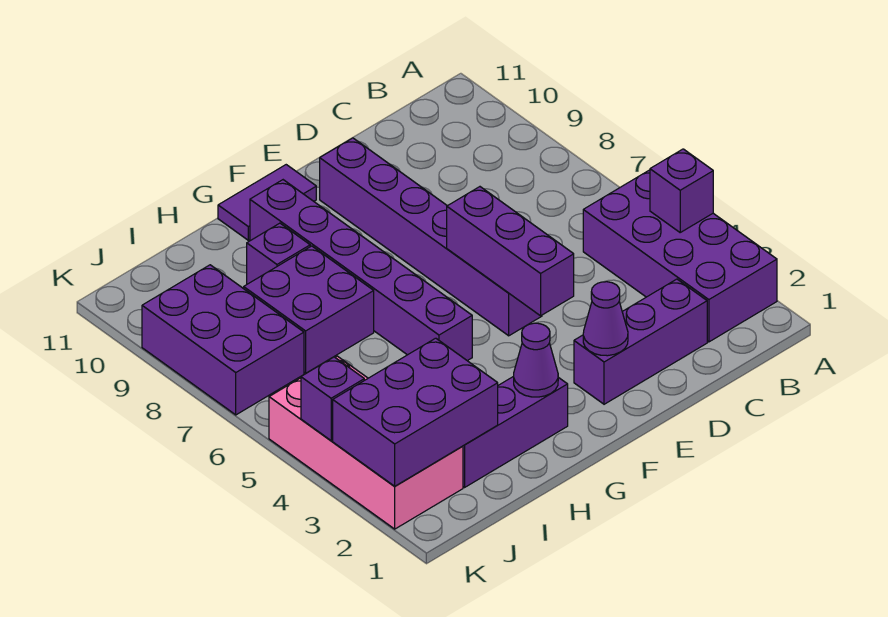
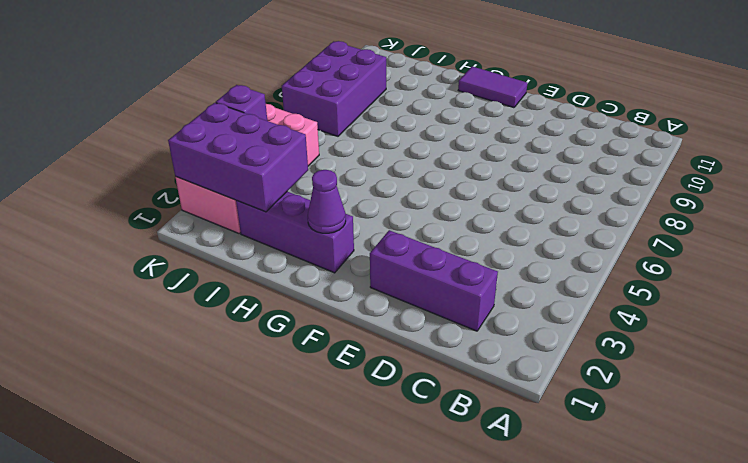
none -> purple brick A2:B5 level 1
none -> purple brick E5:E10 level 1
none -> purple brick G5:G10 level 1

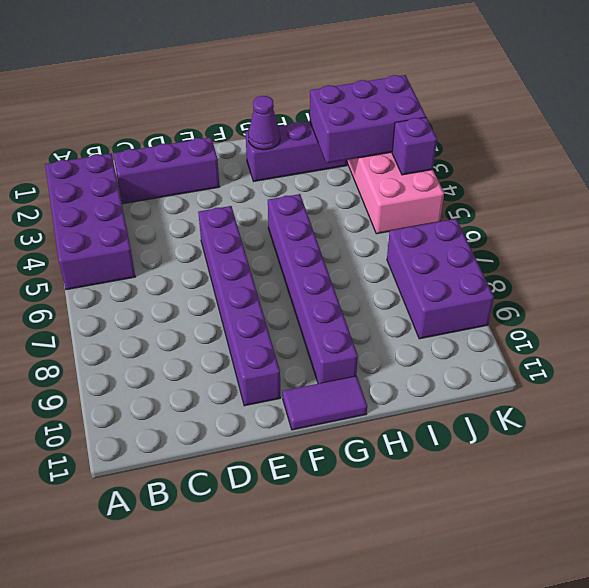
none -> purple brick H7:I8 level 1
none -> purple brick H9 level 1
none -> purple brick A4 level 2

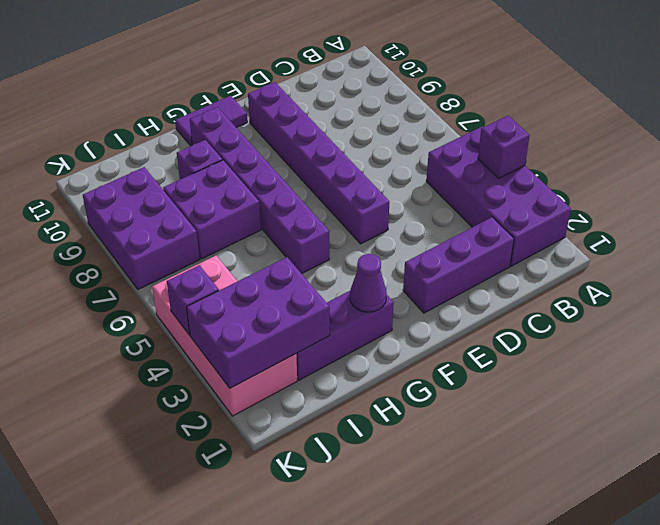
none -> purple cone E2 level 2
none -> purple brick E4:E6 level 2

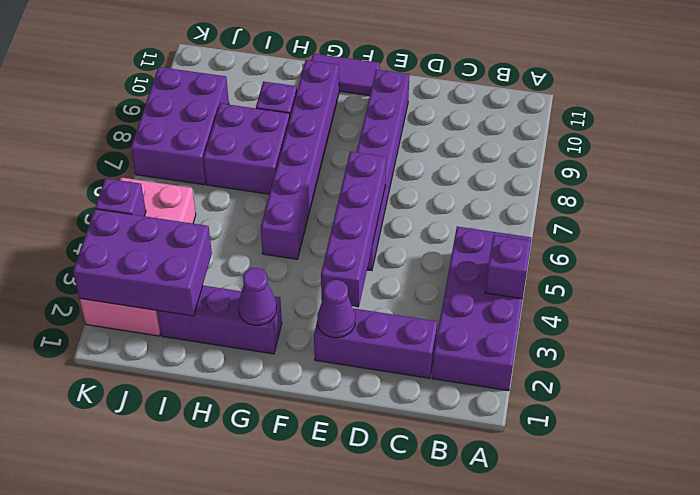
purple brick E3:E6 level 2 -> purple brick E4:E6 level 2

